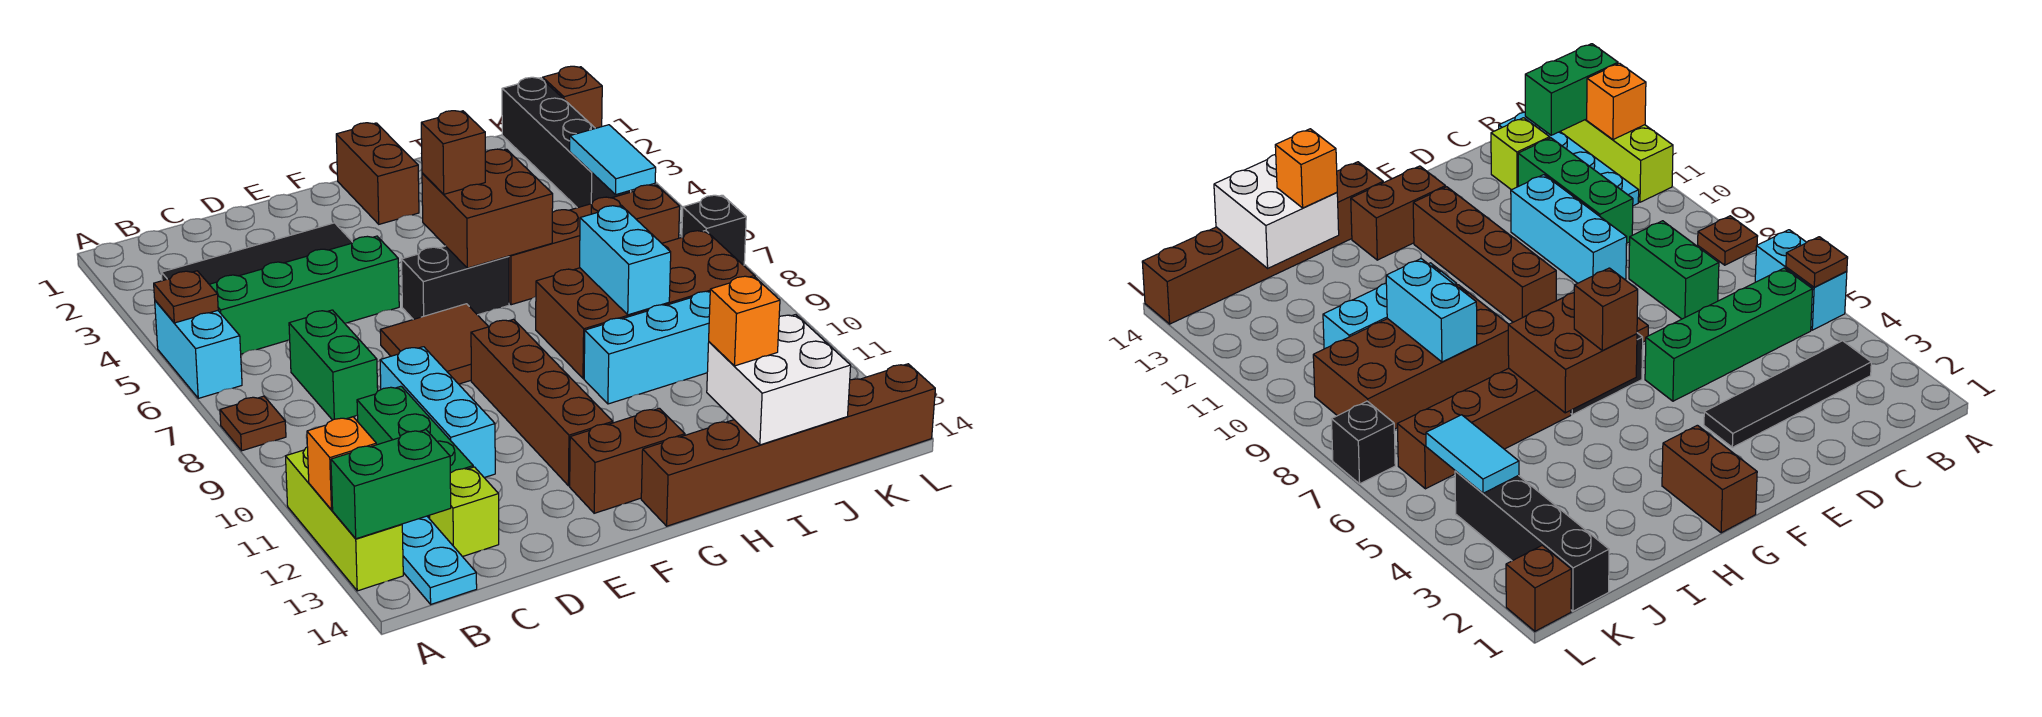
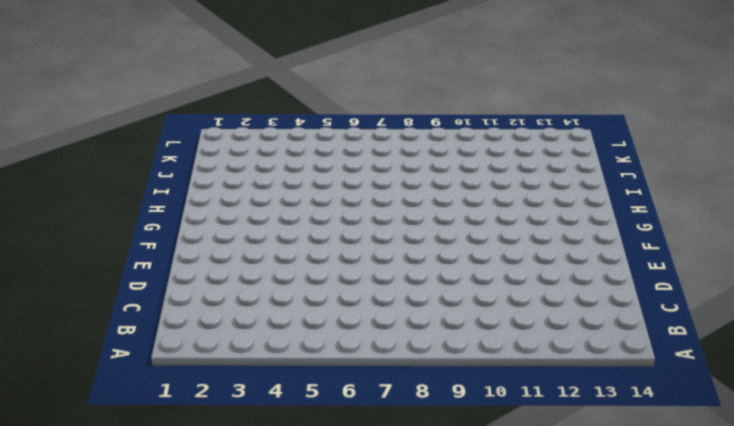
none -> cyan brick A5:A6 level 1
none -> brown plate A8 level 1
none -> lime brick A11:A13 level 1
none -> black tile B3:E3 level 1

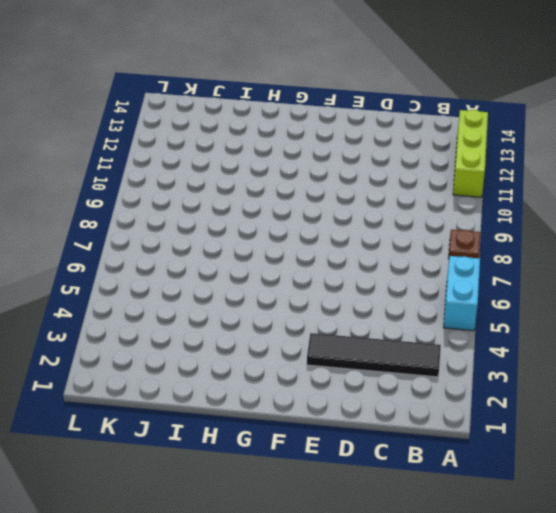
none -> green brick B5:E5 level 1
none -> cyan plate B11:B14 level 1
none -> green brick C7:C8 level 1
none -> green brick C10:C12 level 1

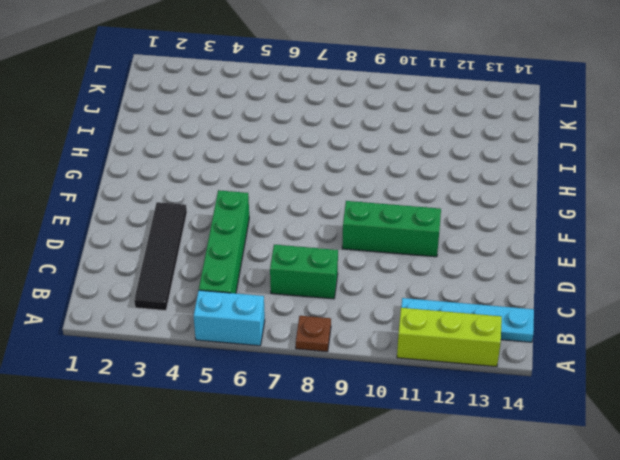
green brick E9:E11 level 1 -> green brick C10:C12 level 1
none -> lime brick C13 level 1
none -> cyan brick D9:D11 level 1
none -> brown tile E7:F8 level 1
none -> black brick F6:G6 level 1

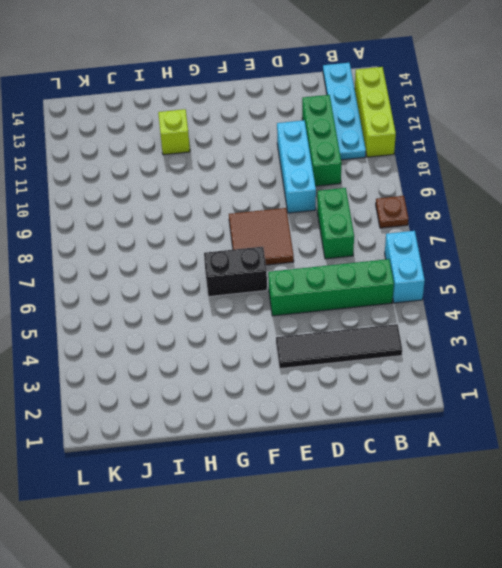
lime brick H12 level 1 -> lime brick C13 level 1
none -> brown brick F9:F12 level 1
none -> brown brick F13:G13 level 1
none -> brown brick G1:G2 level 1
none -> brown brick G14:L14 level 1

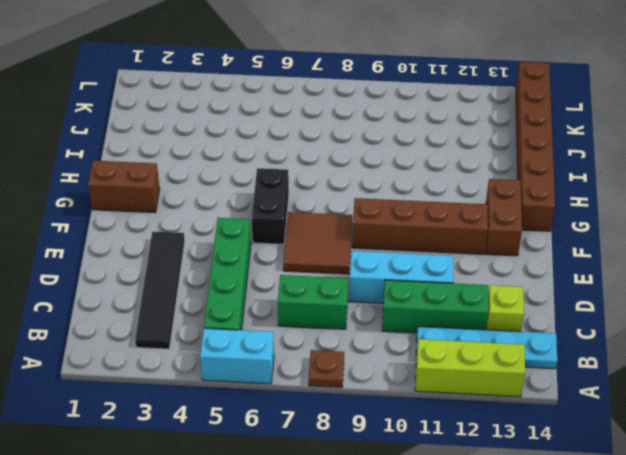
none -> brown brick H6:K6 level 1
none -> brown brick H8:K9 level 1
none -> cyan brick H10:J10 level 1
none -> black brick K1:K4 level 1

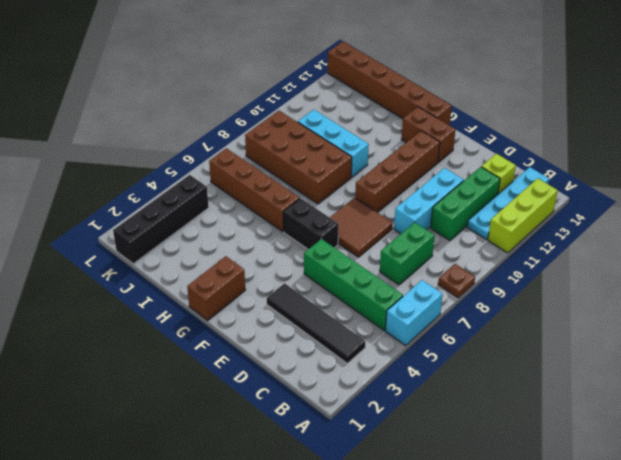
none -> brown brick L1 level 1
none -> black brick L7 level 1
none -> brown plate A5 level 2
none -> orange brick A12 level 2

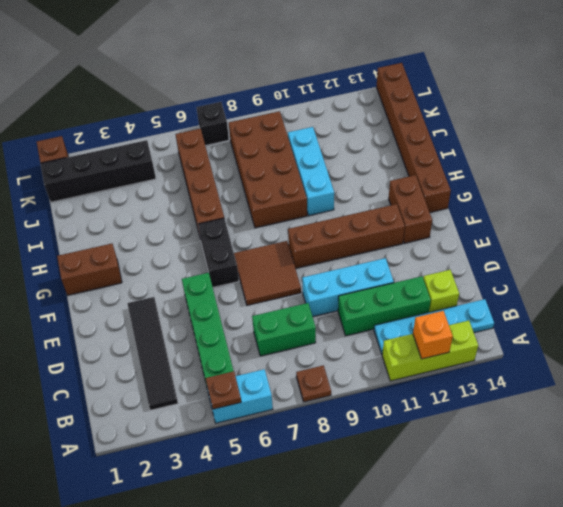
none -> green brick A13:B13 level 2
none -> brown brick G5:H6 level 2
none -> cyan brick I8:I9 level 2
none -> white brick I13:J14 level 2

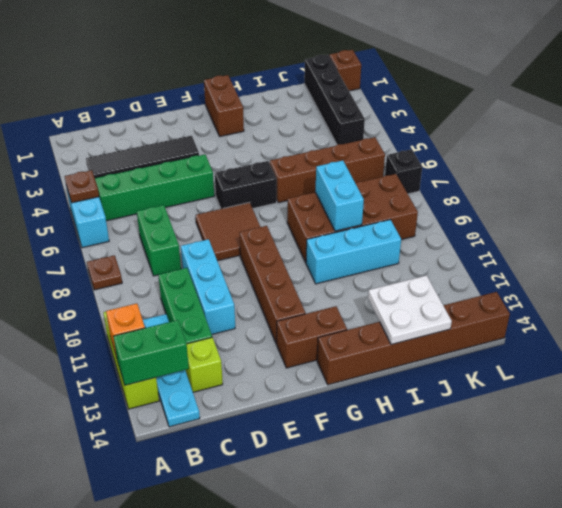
white plate I13:J14 level 2 -> white brick I13:J14 level 2
none -> brown brick G5:H6 level 2
none -> cyan tile K4:K5 level 2
none -> brown brick G5 level 3
none -> orange brick I13 level 3

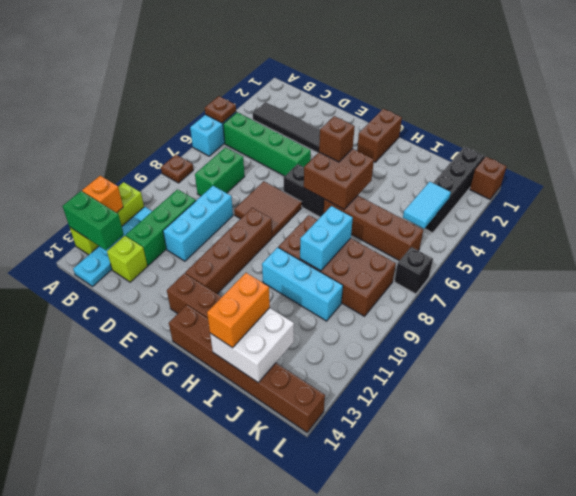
orange brick I13:I14 level 3 -> orange brick I13 level 3

